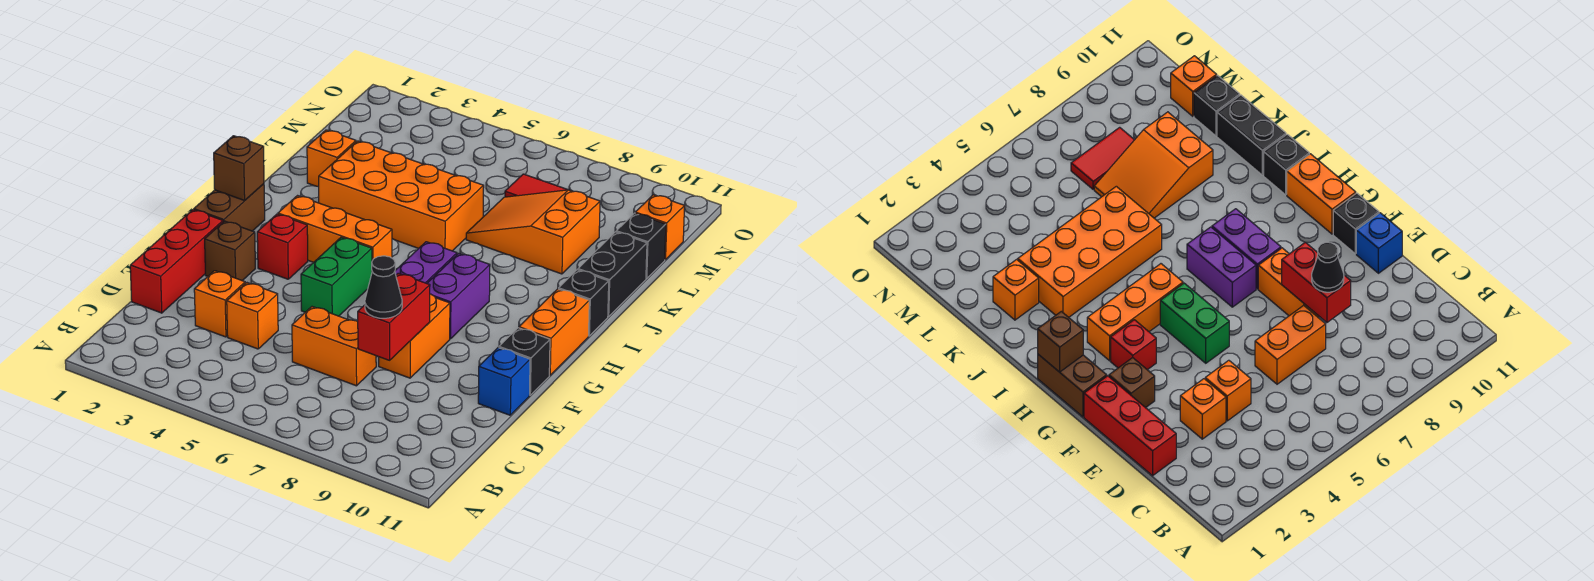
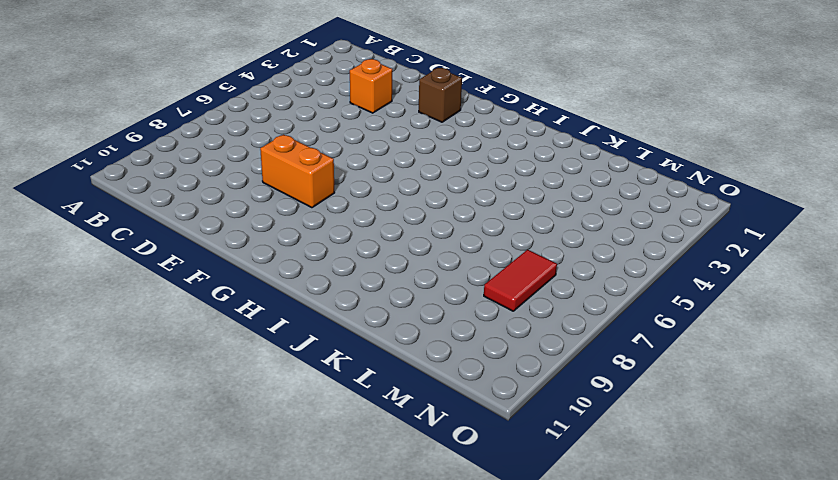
none -> red brick D1:F1 level 1
none -> orange brick D4 level 1
none -> orange brick D6:D7 level 1

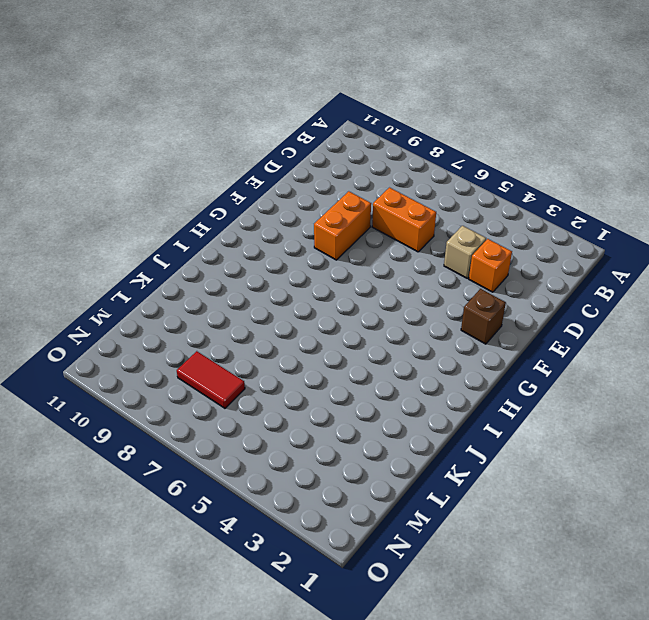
tan brick D4 level 1 -> orange brick D4 level 1
none -> red brick D1:F1 level 1
none -> blue brick E11 level 1
none -> green brick F5:G5 level 1

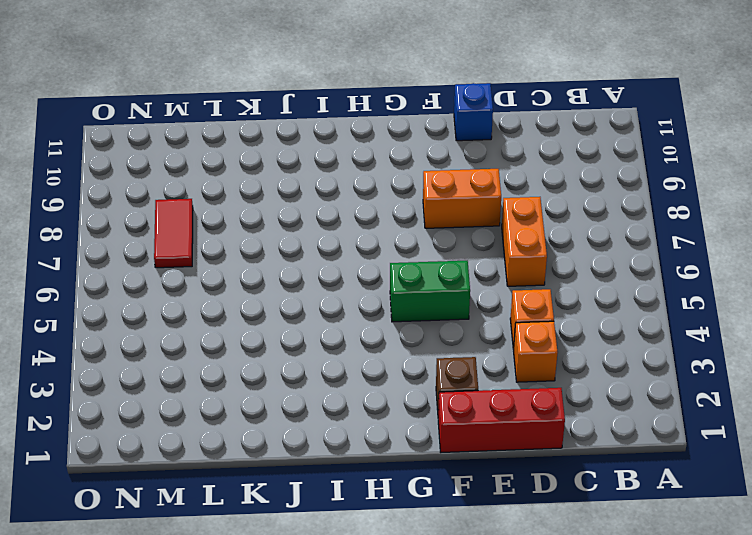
none -> black brick F11 level 1
none -> brown brick G1:H1 level 1
none -> red brick G3 level 1

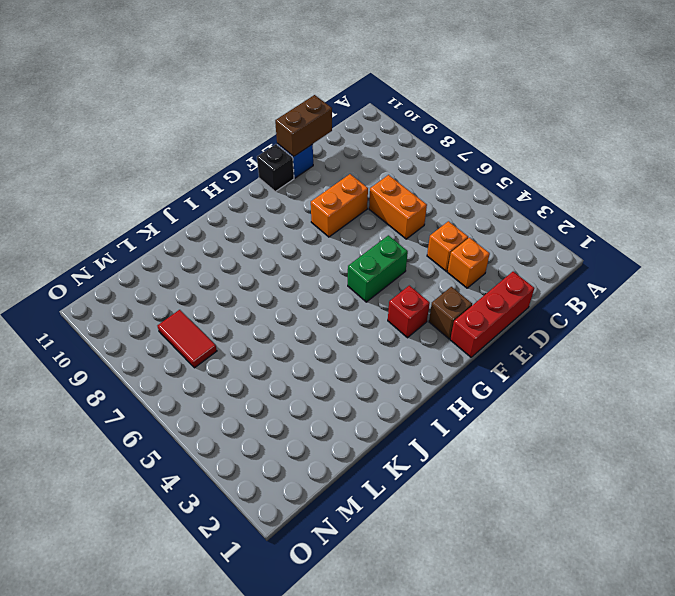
brown brick D11:E11 level 2 -> brown brick G1:H1 level 1
none -> purple brick G7:H7 level 1
none -> purple brick G8:H8 level 1
none -> orange brick G11:H11 level 1

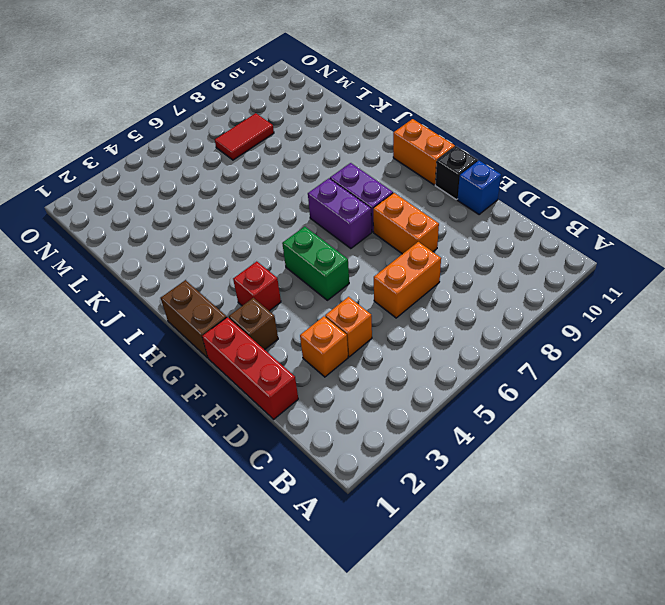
none -> orange brick H3:H5 level 1
none -> black brick I11 level 1
none -> orange brick J3:K6 level 1

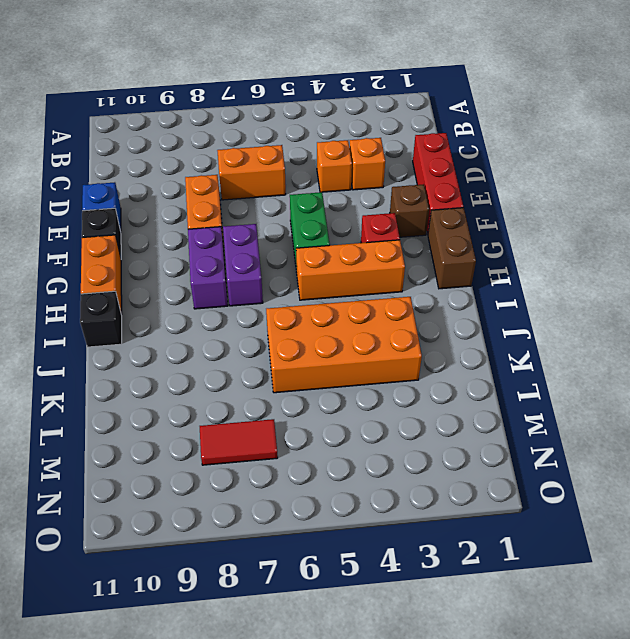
none -> black brick J11:K11 level 1
none -> orange brick K2 level 1
none -> orange slope K7:L9 level 1 top 9

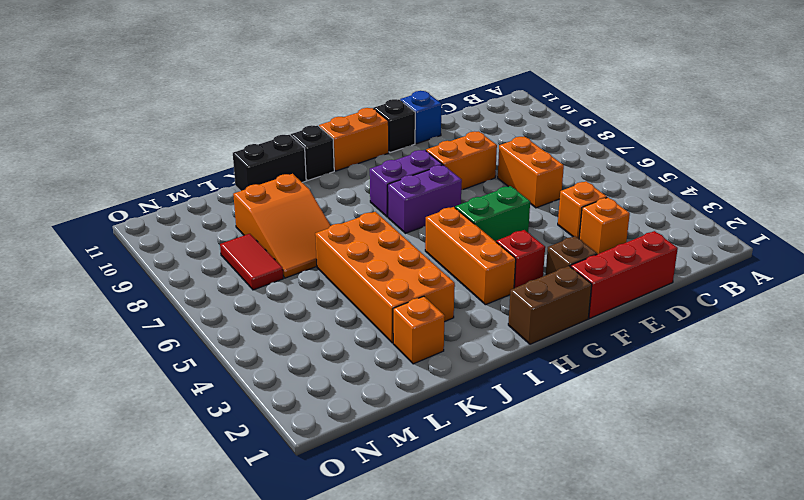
none -> black brick L11 level 1
none -> orange brick M11 level 1
none -> red brick D8:E8 level 2

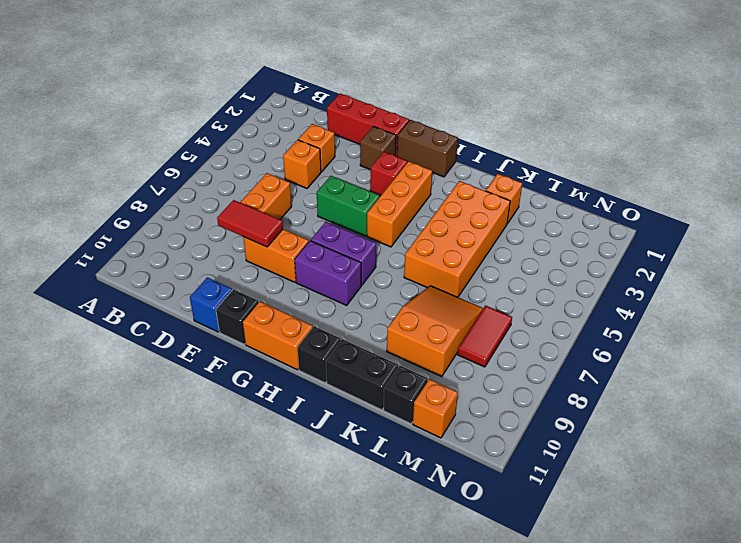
red tile D8:E8 level 2 -> red brick D8:E8 level 2
none -> brown brick H1 level 2
none -> black cone D8 level 3

